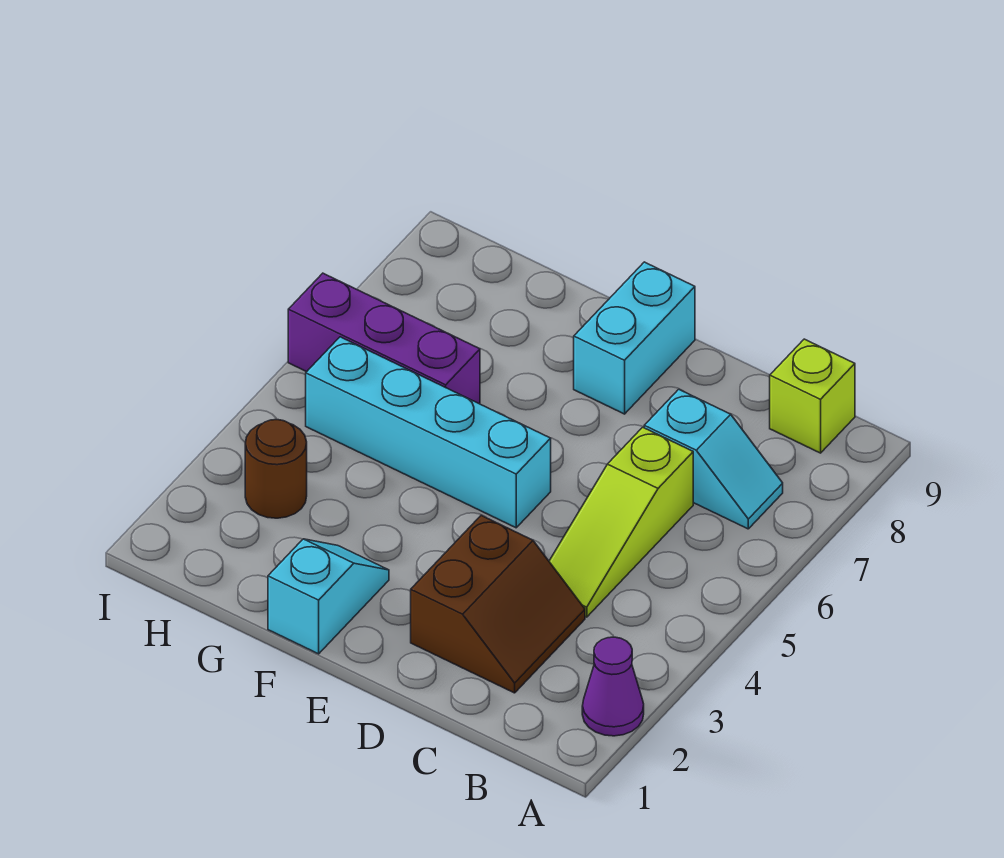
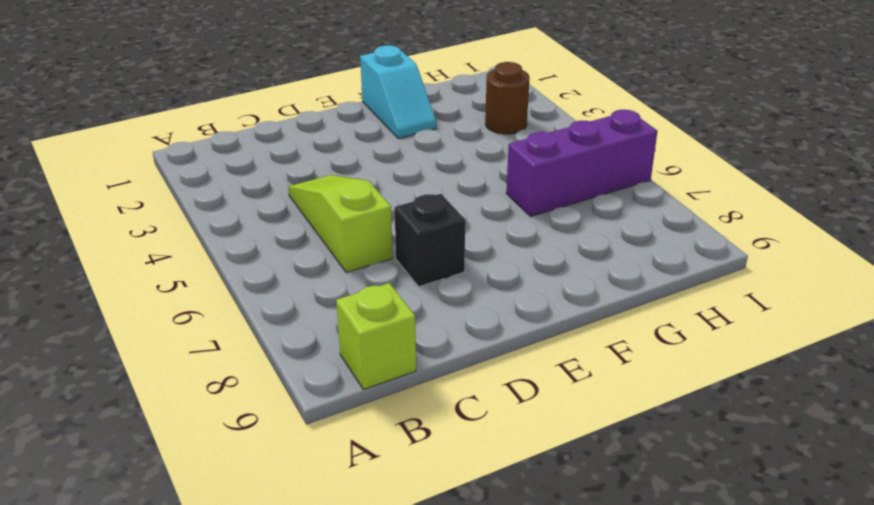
black brick D7 level 1 -> none
none -> purple cone A2 level 1
none -> cyan slope B7:C7 level 1 top C

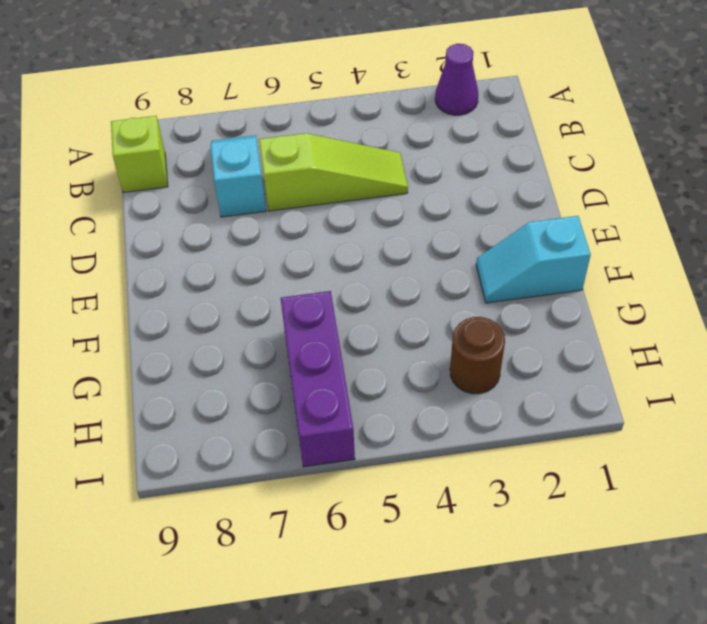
none -> brown slope C2:D3 level 1 top D
none -> cyan brick E5:H5 level 1

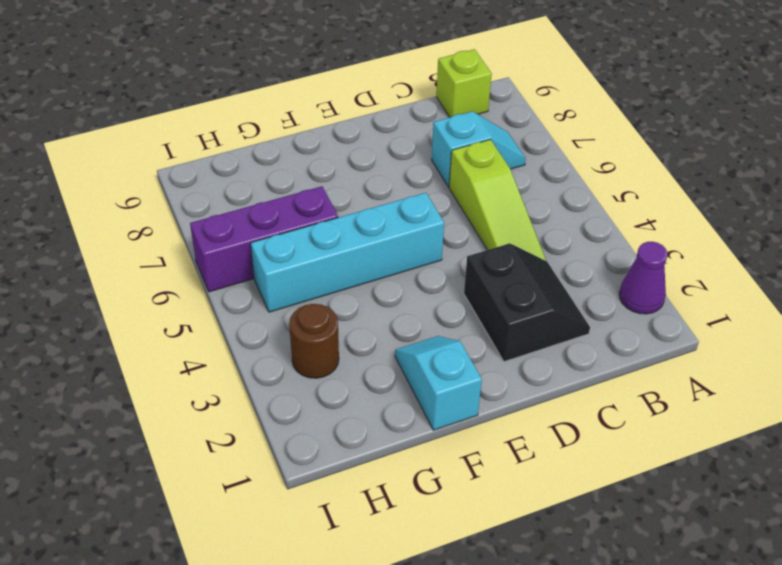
black slope C2:D3 level 1 top D -> brown slope C2:D3 level 1 top D
none -> cyan brick E8:E9 level 1

